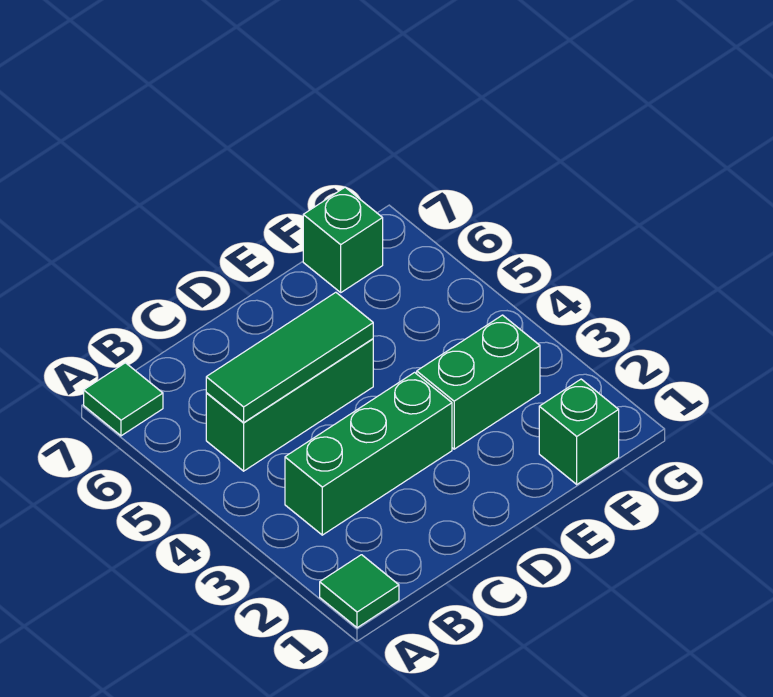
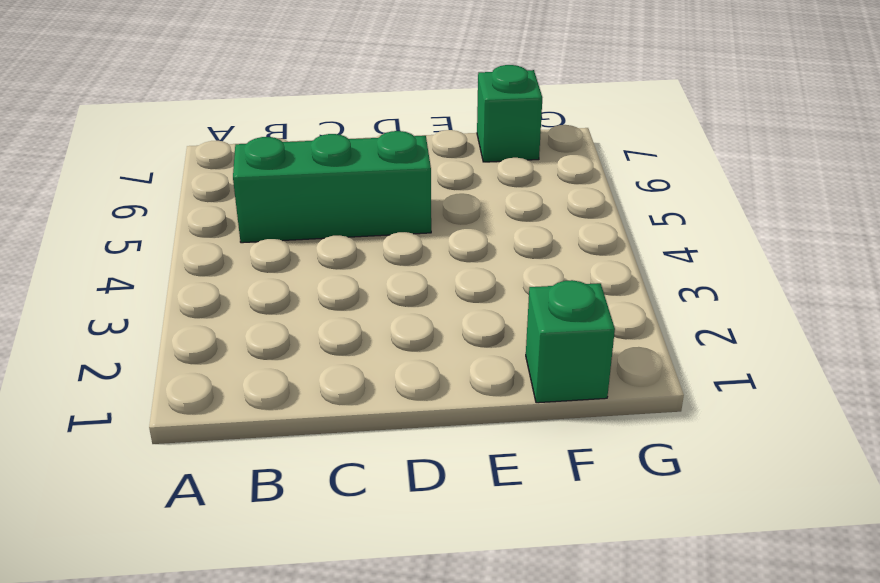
none -> green tile A1 level 1
none -> green tile A7 level 1

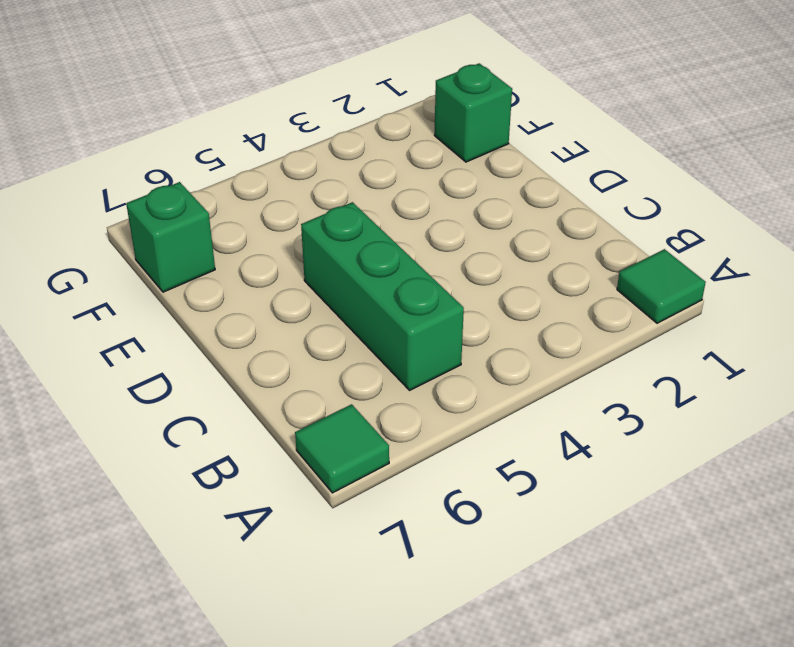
none -> green brick B3:D3 level 1
none -> green brick E3:F3 level 1

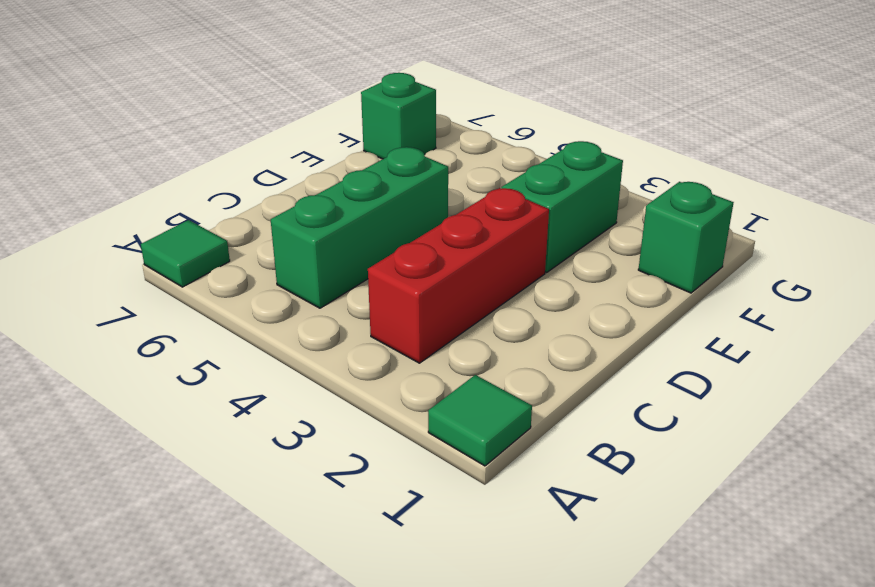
red brick B3:D3 level 1 -> green brick B3:D3 level 1
none -> green tile B5:D5 level 2

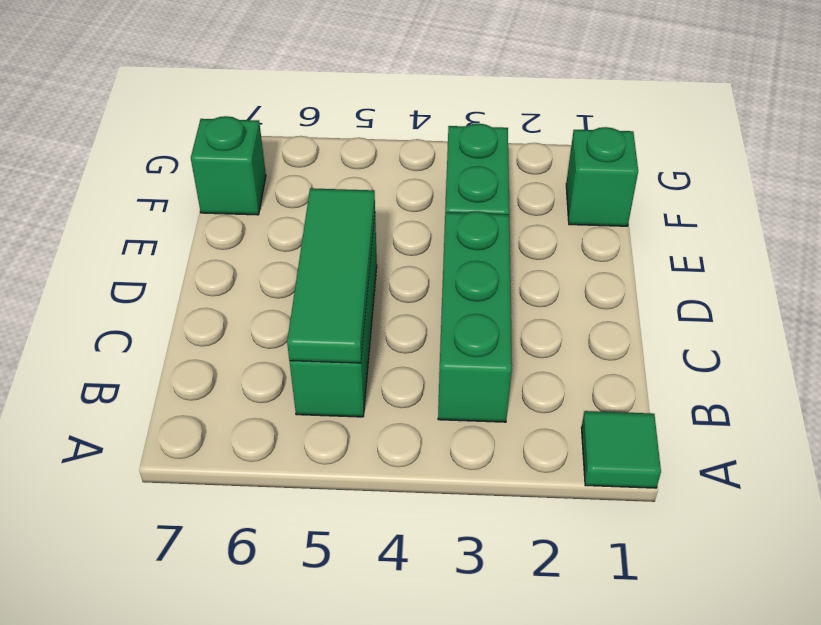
none -> green tile A7 level 1

